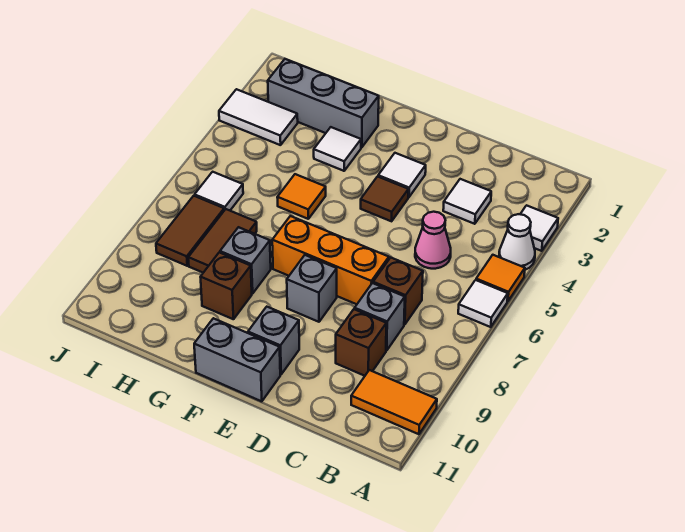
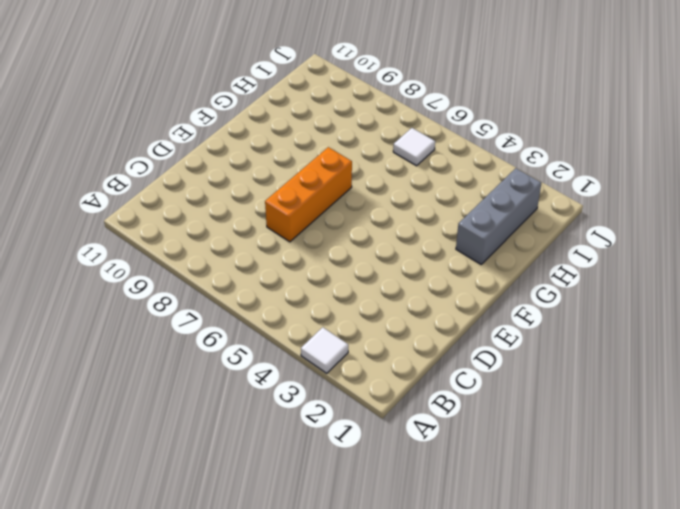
none -> white cone A4 level 1
none -> orange tile A5 level 1
none -> white tile A6 level 1

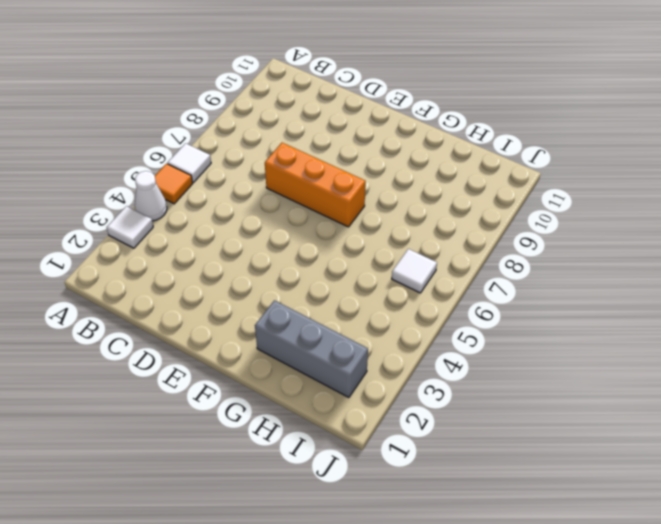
none -> orange tile A10:B10 level 1
none -> white tile C3 level 1
none -> pink cone C5 level 1

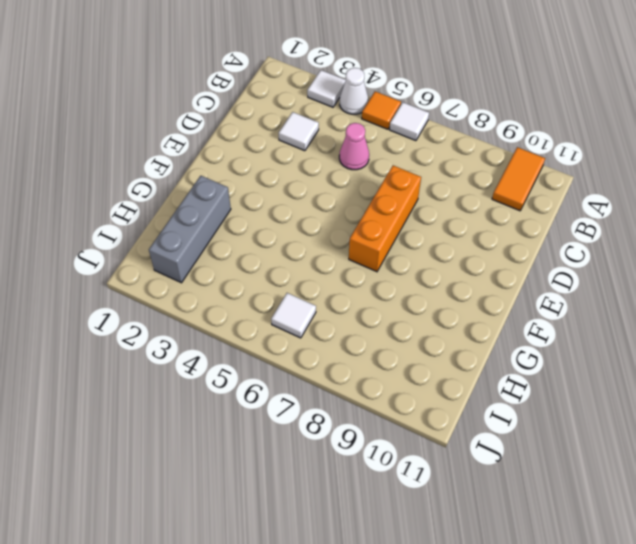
none -> brown brick C7 level 1
none -> grey brick C8 level 1
none -> brown brick C9 level 1

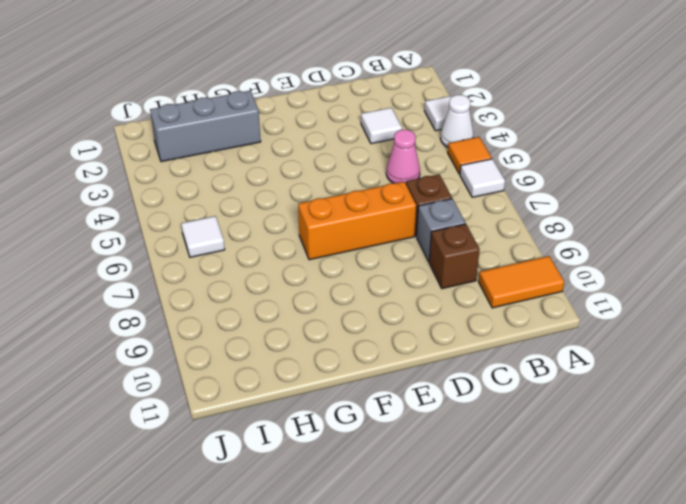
none -> white tile E3 level 1
none -> brown tile E4 level 1
none -> grey brick E8 level 1

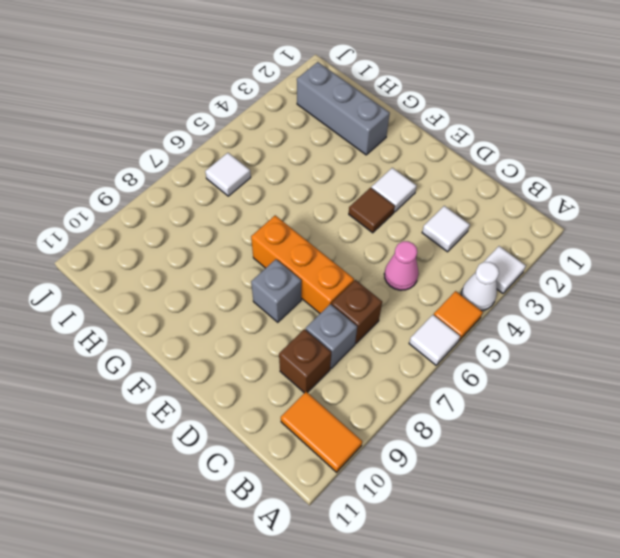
none -> grey brick E10 level 1
none -> grey brick E11:F11 level 1
none -> white tile G3 level 1

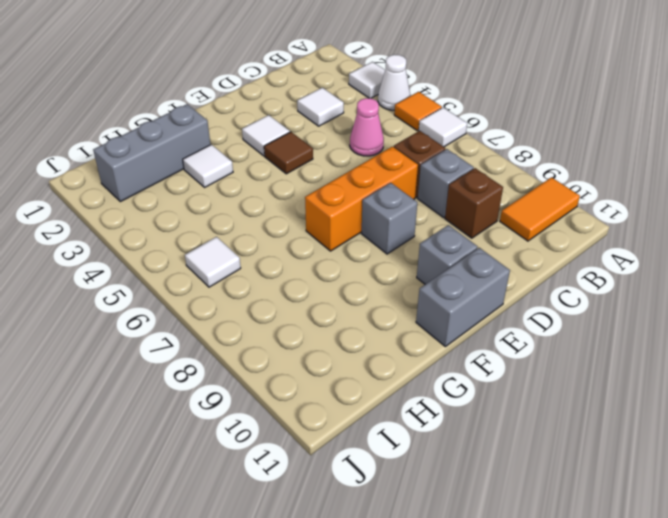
none -> orange tile G5 level 1
none -> grey brick G8 level 1
none -> brown brick G9 level 1

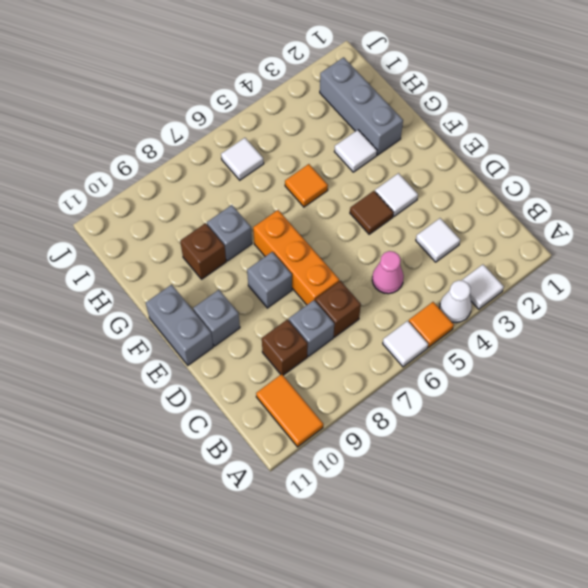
none -> brown tile H7:H8 level 1
none -> white tile I3:J3 level 1
none -> brown tile I7:I8 level 1

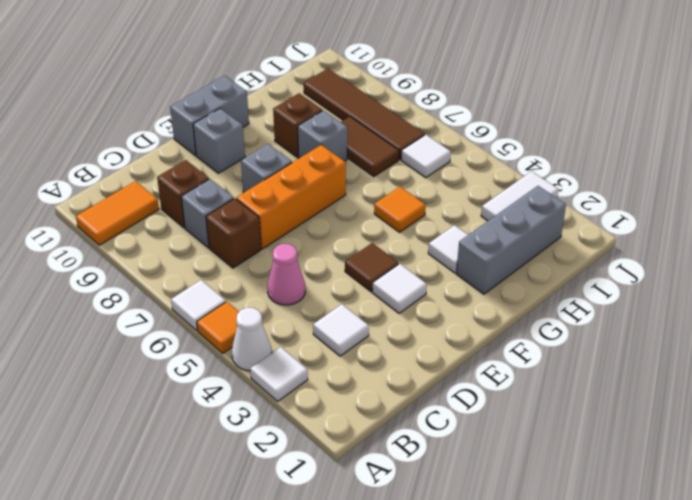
brown tile I7:I10 level 1 -> brown tile I7:I8 level 1

